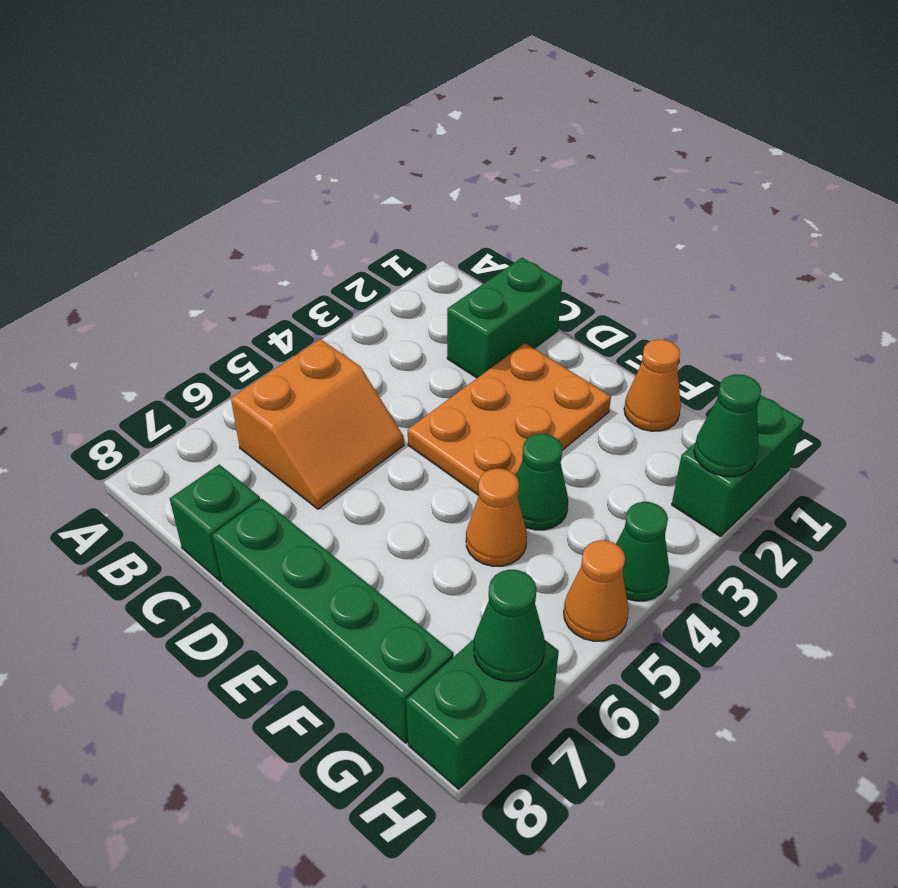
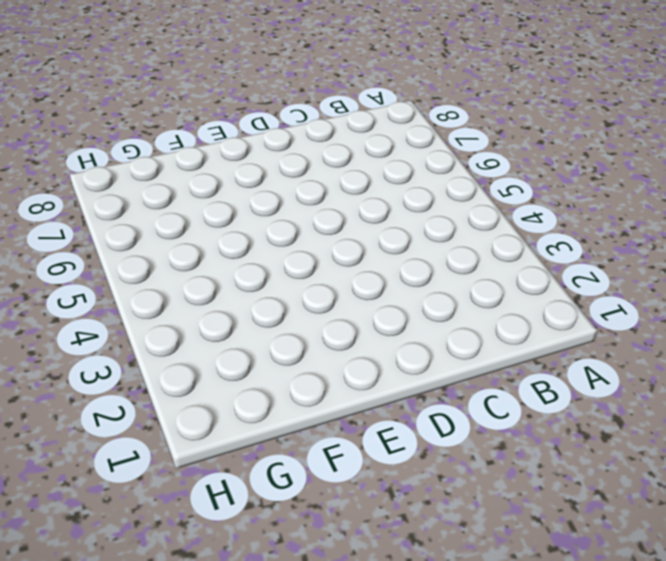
none -> orange slope B5:C6 level 1 top B
none -> green brick C1:C2 level 1
none -> green brick C8 level 1

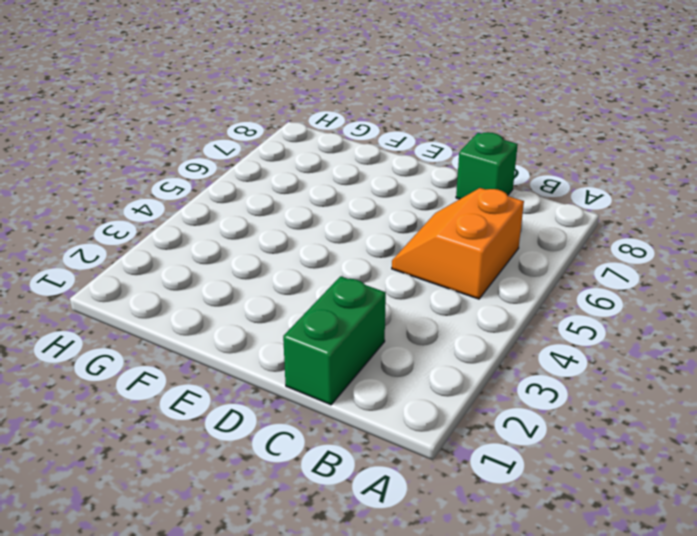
none -> orange plate D2:E4 level 1
none -> green brick D8:G8 level 1
none -> orange cone F1 level 1

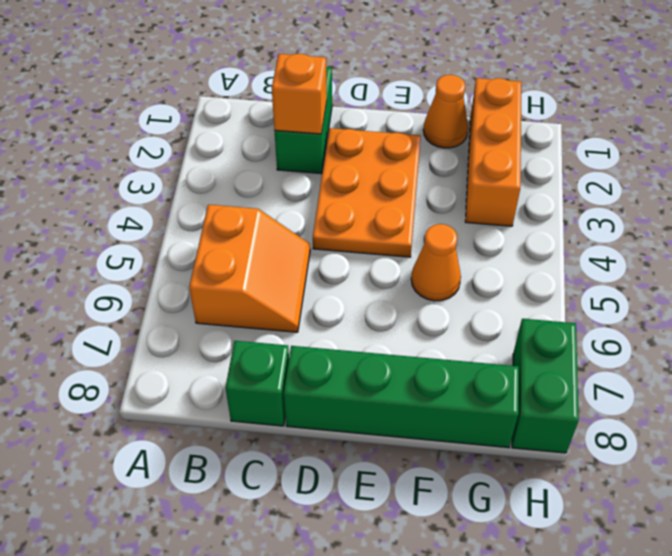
orange brick C2 level 2 -> none
orange brick G1:G3 level 1 -> none
none -> green cone F4 level 1
none -> green brick H1:H2 level 1
none -> green cone H4 level 1

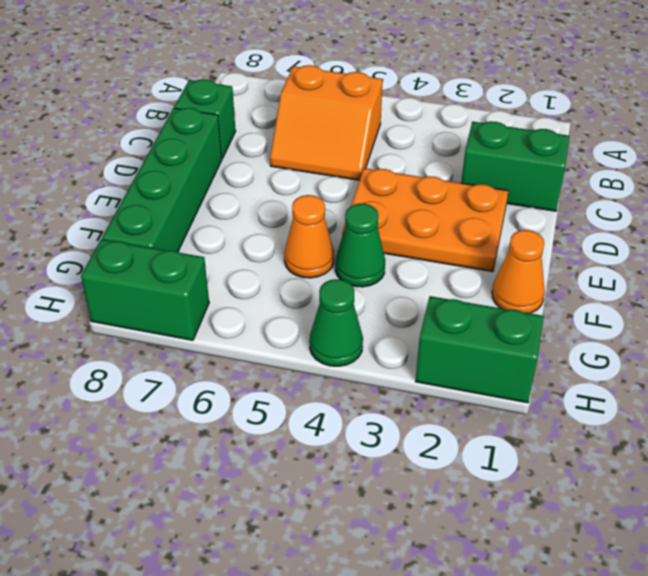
none -> orange cone H5 level 1
none -> green cone H2 level 2
none -> green cone H7 level 2

